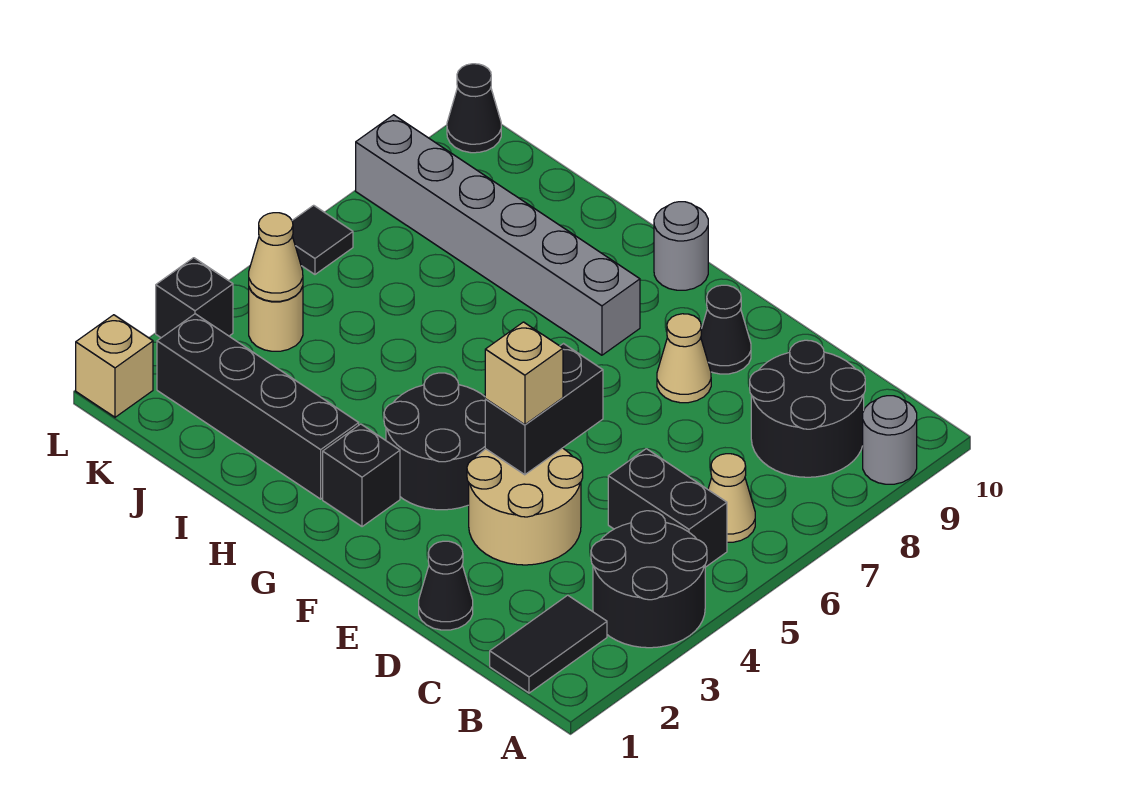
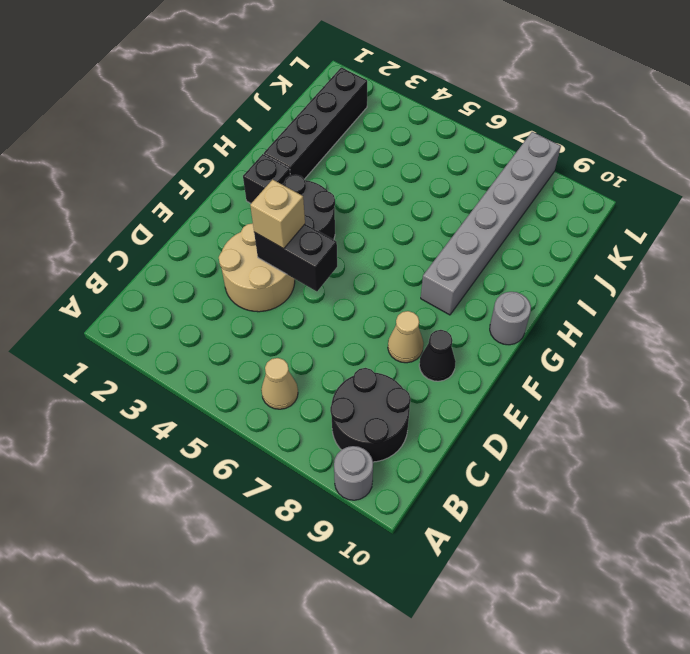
none -> black round brick A3:B4 level 1
none -> black tile B1:B2 level 1
none -> black brick B5:C5 level 1

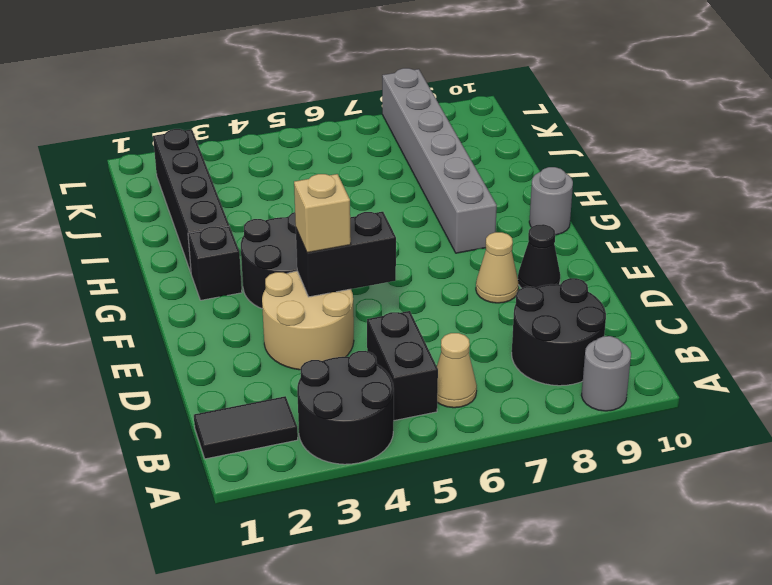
none -> black cone D1 level 1
none -> tan round brick K4 level 1
none -> tan brick L1 level 1

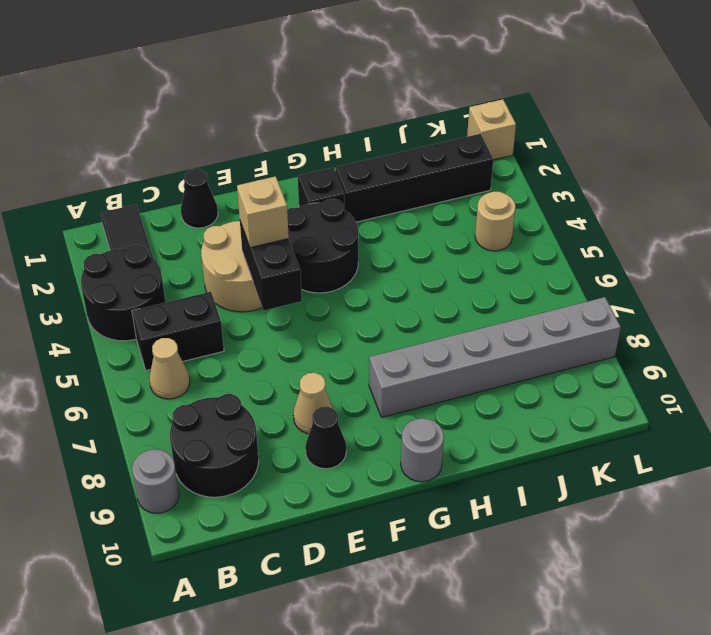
none -> black brick L3 level 1
none -> black tile L6 level 1
none -> black cone L10 level 1

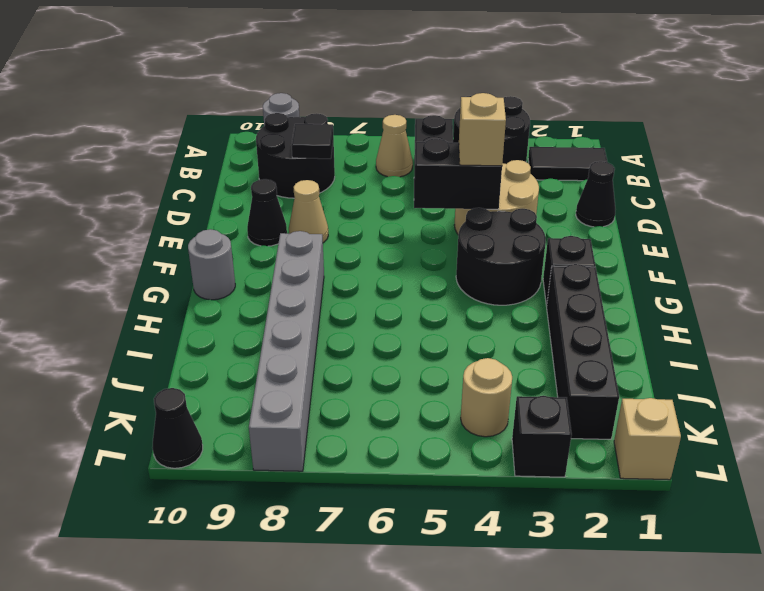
black tile C8 level 2 -> black tile L6 level 1
none -> tan cone K4 level 2

